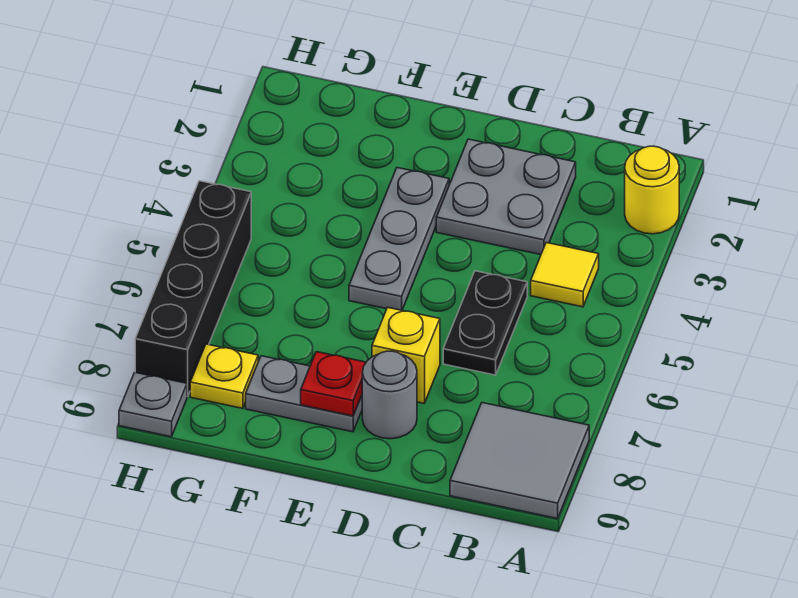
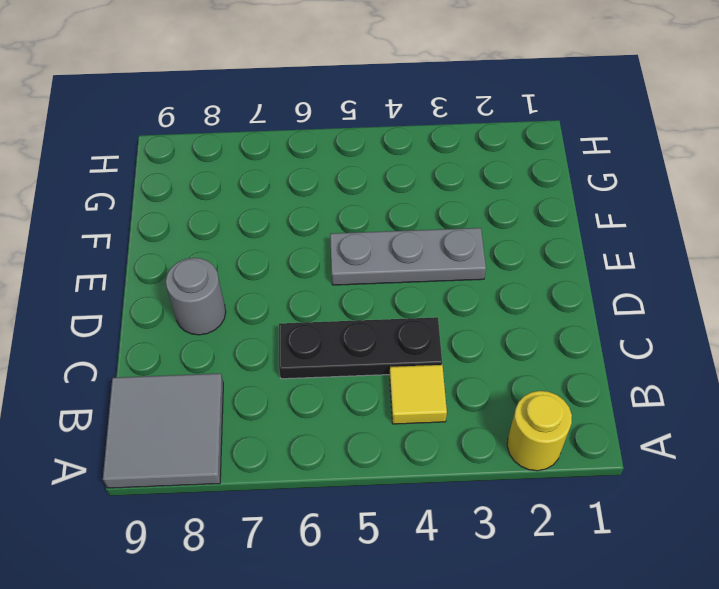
black plate C4:C6 level 1 -> black plate C5:C6 level 1
none -> grey plate C2:D3 level 1
none -> yellow brick D7 level 1
none -> grey plate E8:F8 level 1

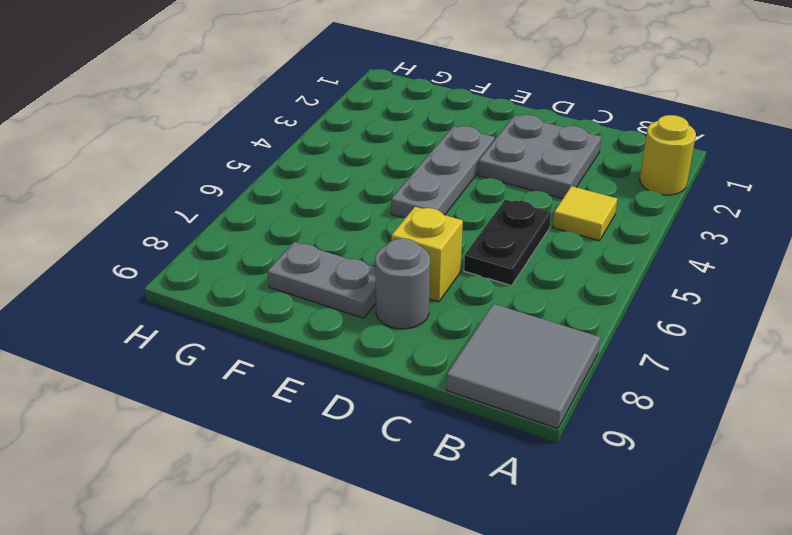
none -> yellow plate G8 level 1
none -> black brick H5:H8 level 1
none -> grey plate H9 level 1

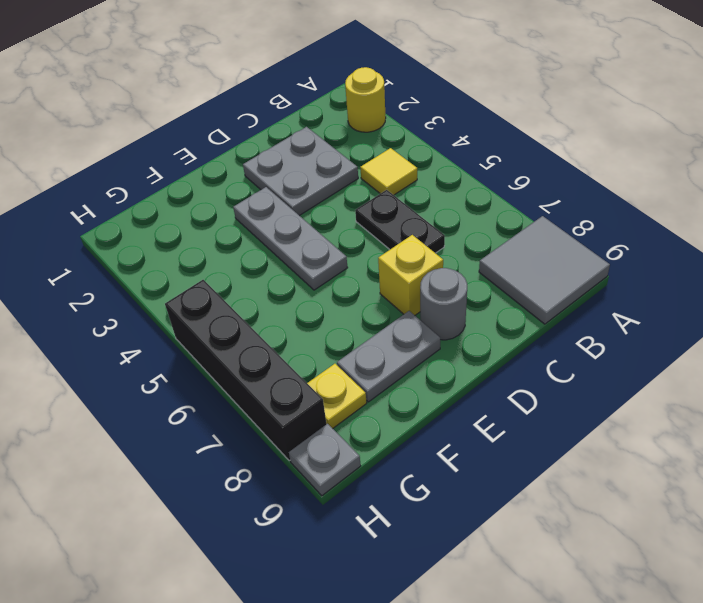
none -> red plate E8 level 2

